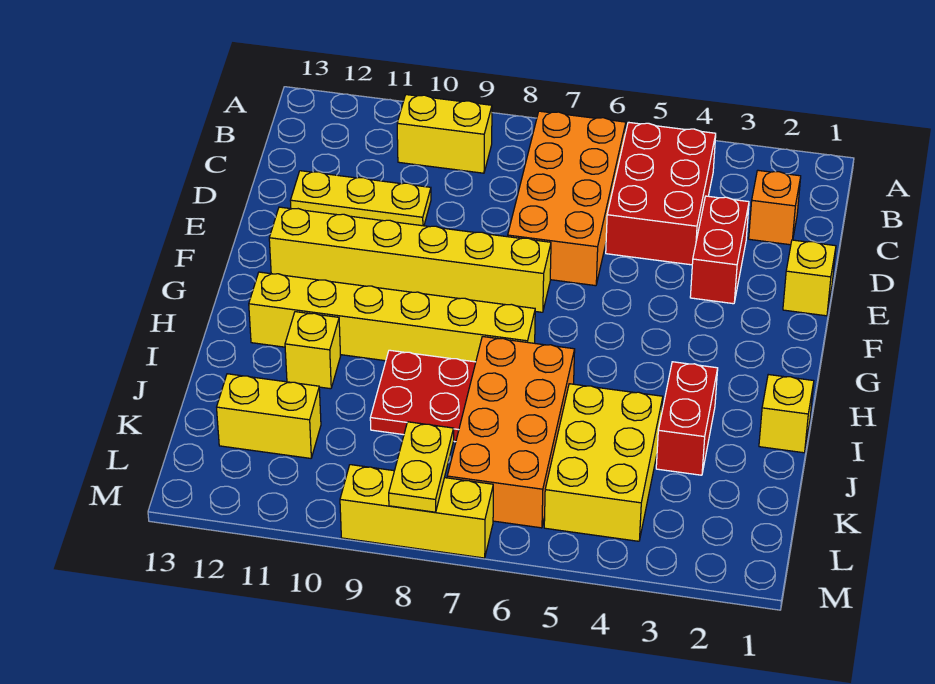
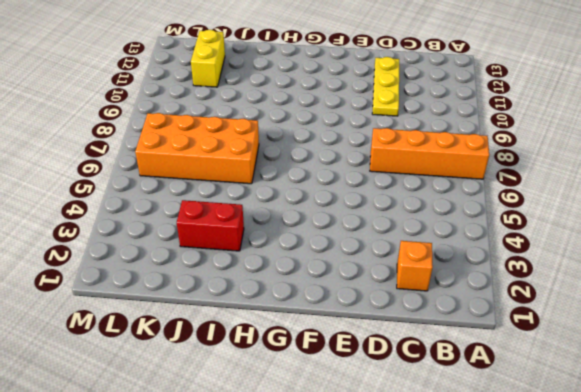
orange brick A7:D7 level 1 -> orange brick B6:E7 level 1
none -> red brick B4:D5 level 1
none -> yellow brick B9:B10 level 1
none -> red brick D3:E3 level 1

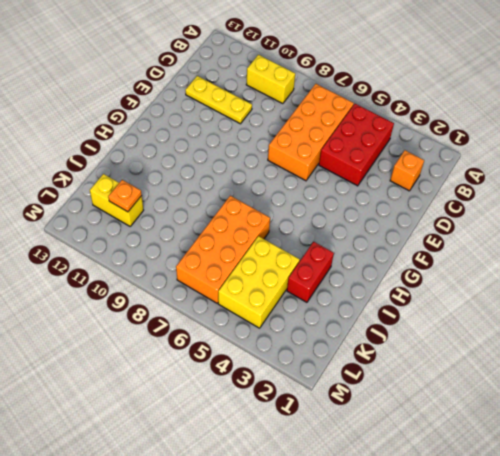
orange plate K11 level 2 -> none
none -> red brick D3:E3 level 1
none -> yellow brick E1 level 1
none -> yellow brick F7:F12 level 1

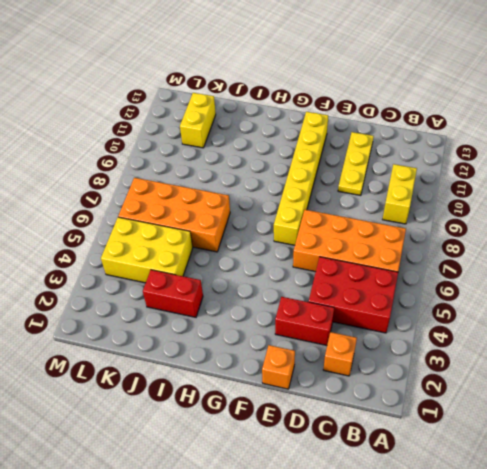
orange brick E1 level 1 -> yellow brick E1 level 1
none -> yellow brick H7:H12 level 1
none -> yellow brick I1 level 1
none -> red plate I8:J9 level 1

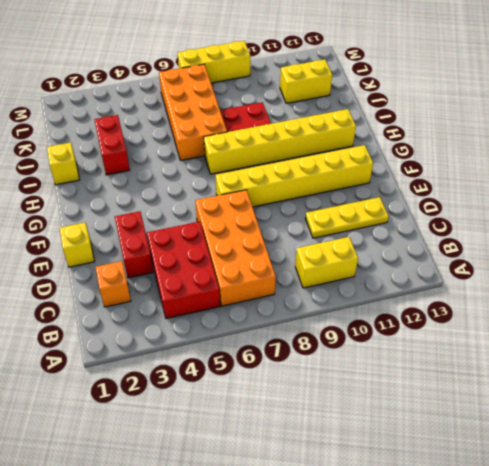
none -> yellow brick I11 level 1
none -> yellow brick J4:L5 level 1
none -> yellow plate L8:M8 level 2

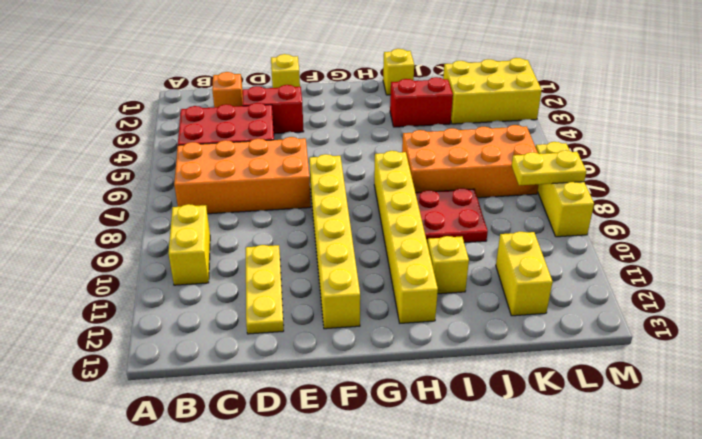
yellow brick K2:M3 level 1 -> yellow brick J4:L5 level 1

